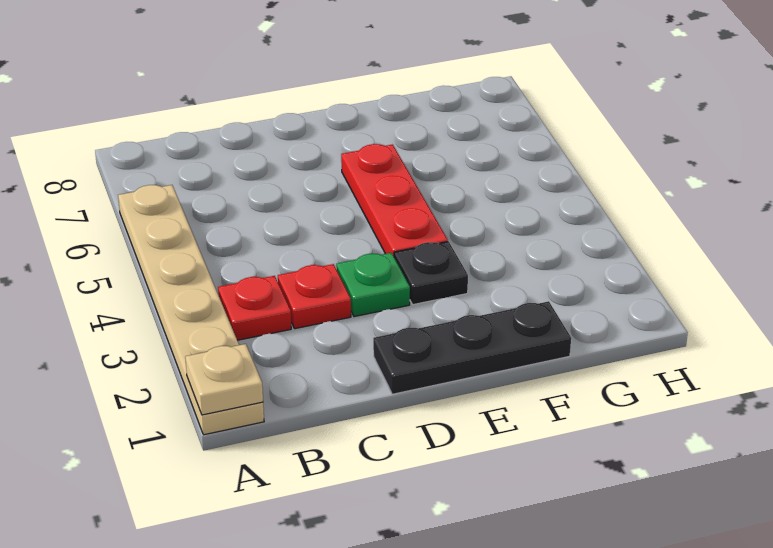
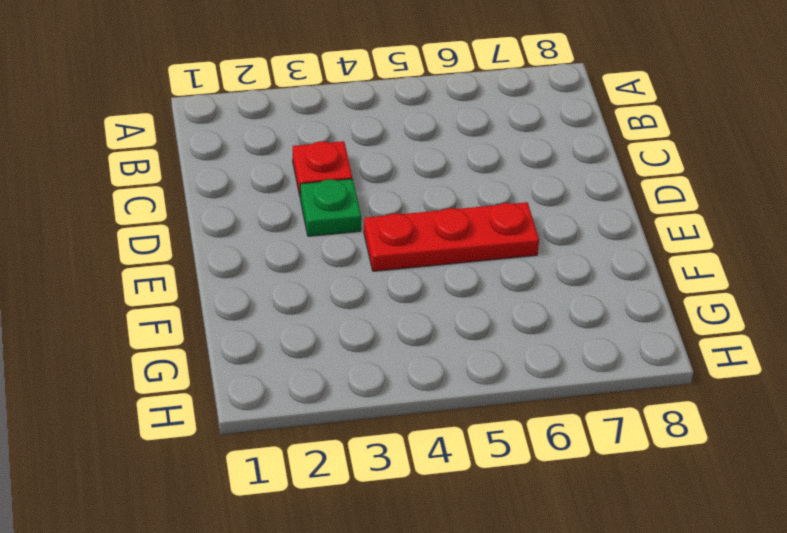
none -> tan plate A1:A6 level 1
none -> red plate B3 level 1

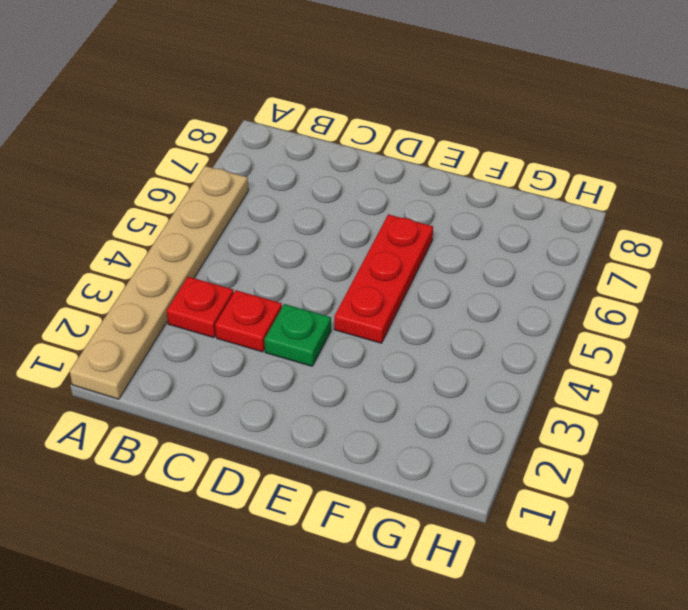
none -> black plate D1:F1 level 1
none -> black plate E3 level 1

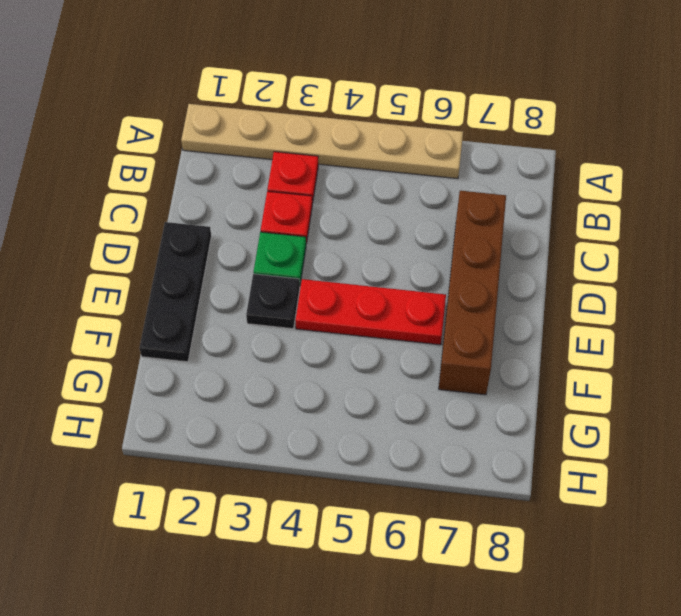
brown brick C7:F7 level 1 -> none
none -> tan plate A1 level 2

